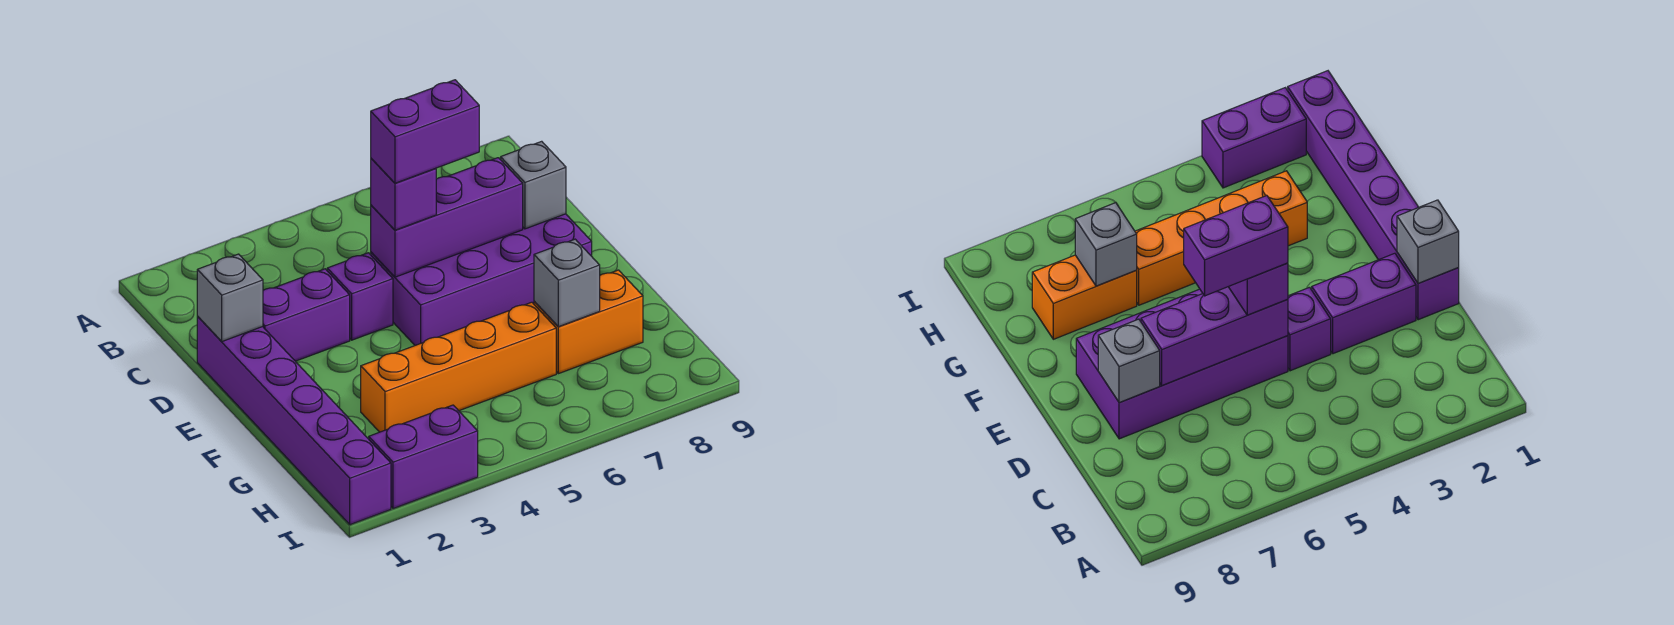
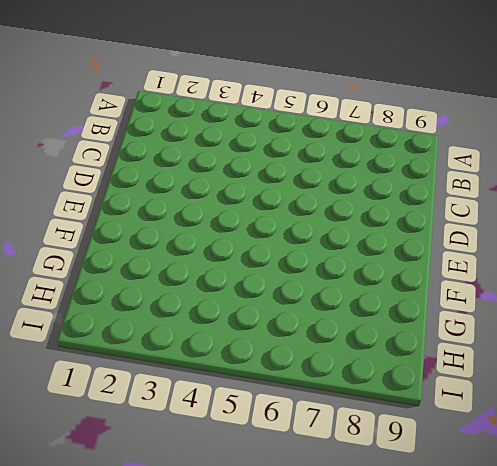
none -> purple brick D1:I1 level 1
none -> purple brick D2:D3 level 1
none -> purple brick D4 level 1

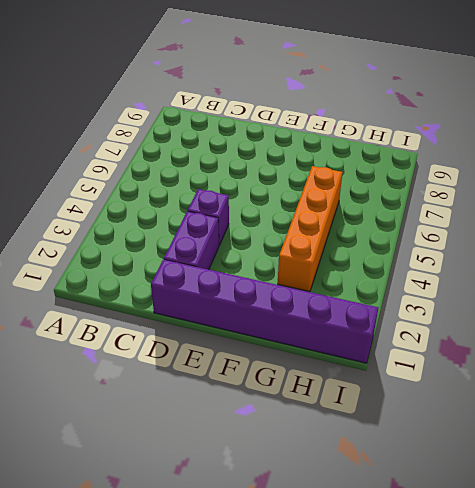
none -> purple brick D5:E8 level 1
none -> orange brick G7:G8 level 1
none -> purple brick I2:I3 level 1

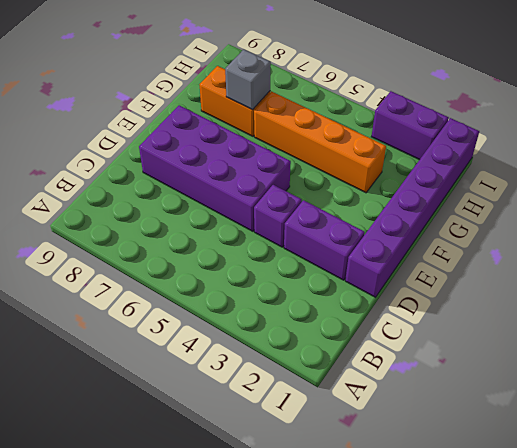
none -> grey brick D1 level 2
none -> purple brick D5:D7 level 2
none -> grey brick D8 level 2

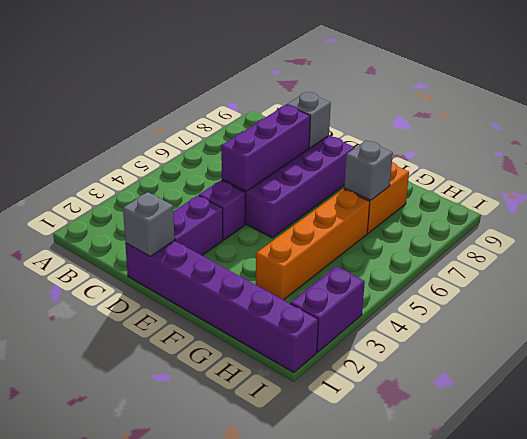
none -> purple brick D5 level 3
none -> purple brick D5:D6 level 4

